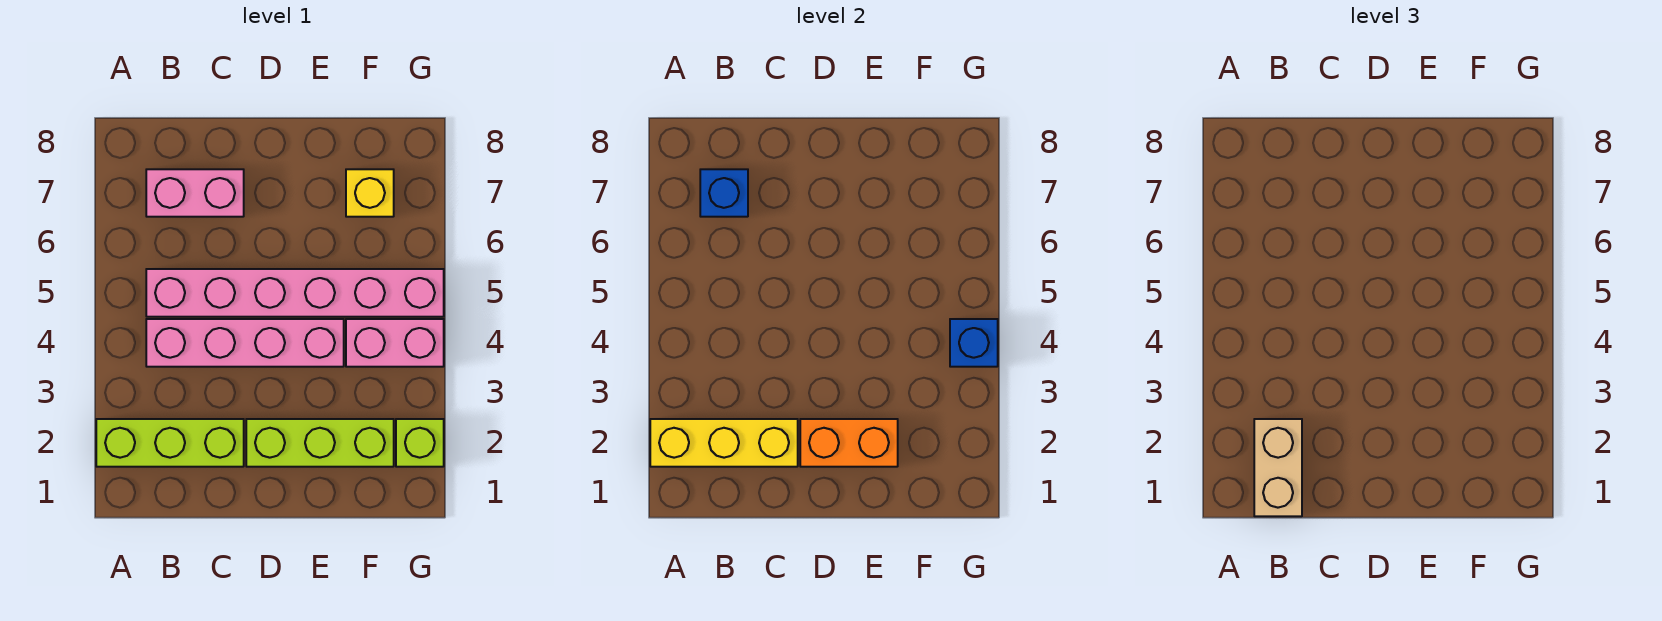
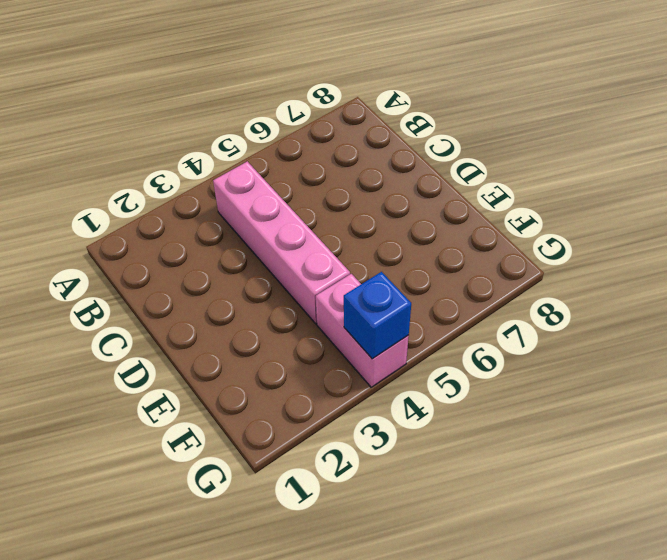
none -> lime brick A2:C2 level 1
none -> pink brick B5:G5 level 1
none -> pink brick B7:C7 level 1

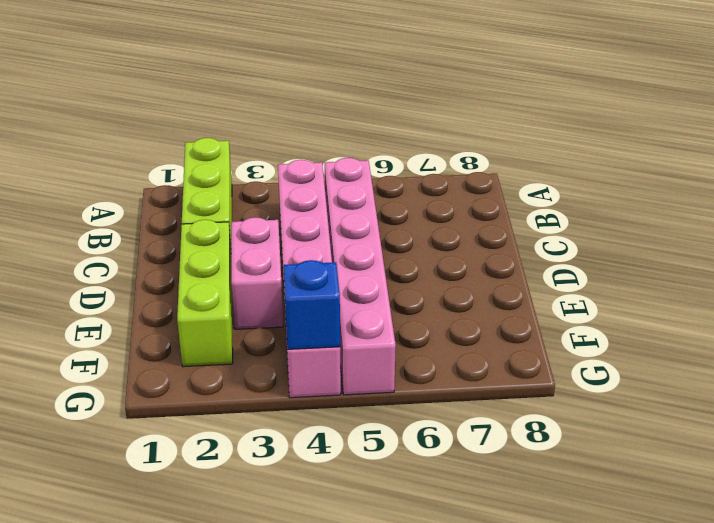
pink brick D3:E3 level 1 -> pink brick B7:C7 level 1
none -> yellow brick F7 level 1
none -> lime brick G2 level 1
none -> yellow brick A2:C2 level 2

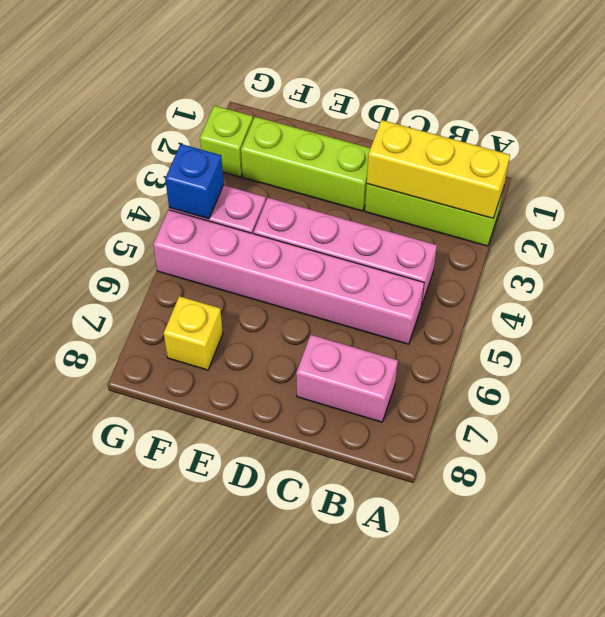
none -> blue brick B7 level 2
none -> orange brick D2:E2 level 2
none -> tan brick B1:B2 level 3

